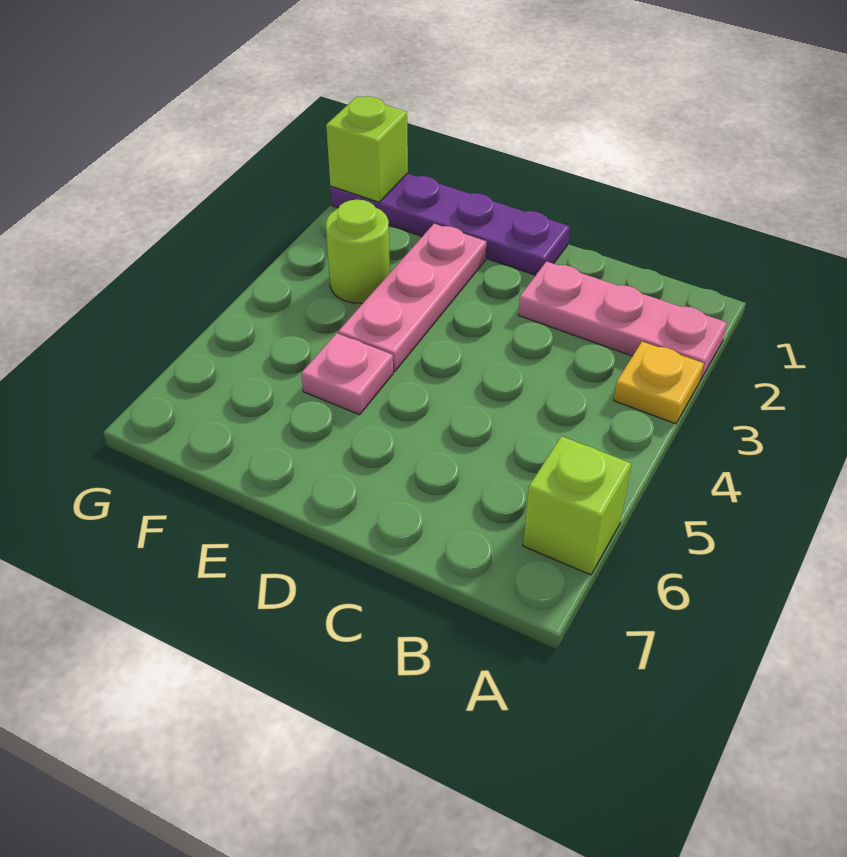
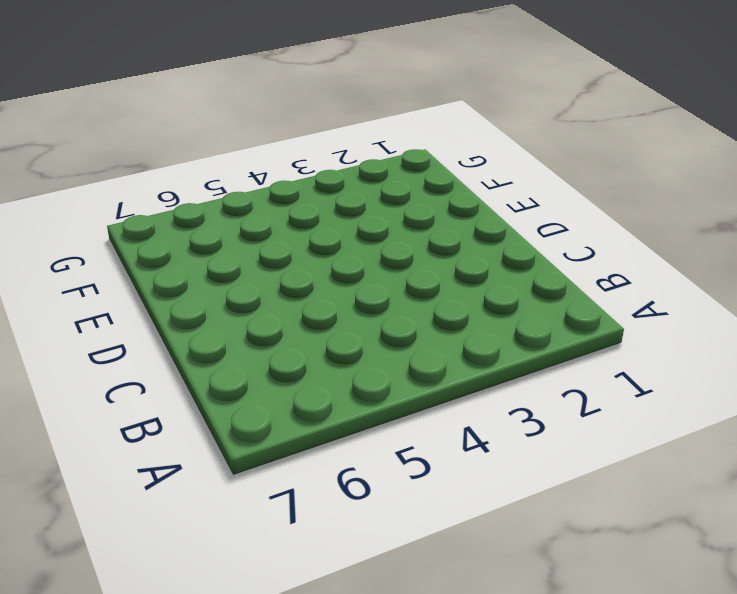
none -> pink plate A2:C2 level 1
none -> yellow plate A3 level 1

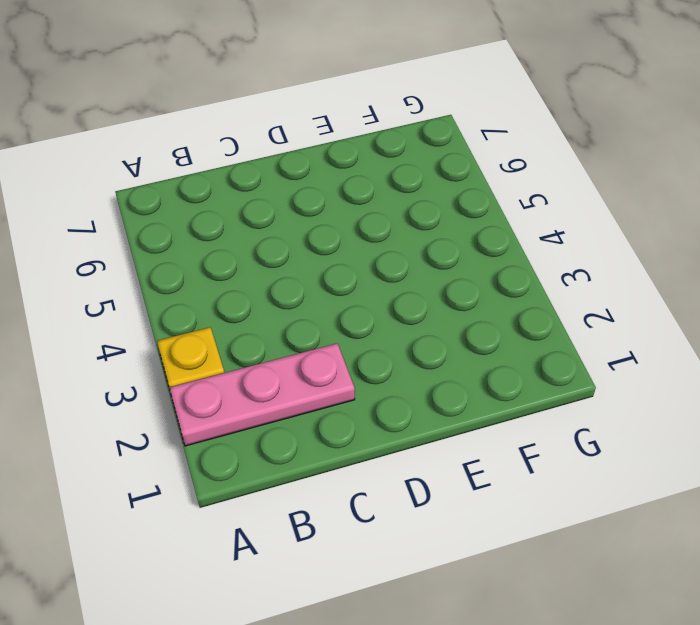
none -> lime brick A6 level 1
none -> purple plate D1:G1 level 1

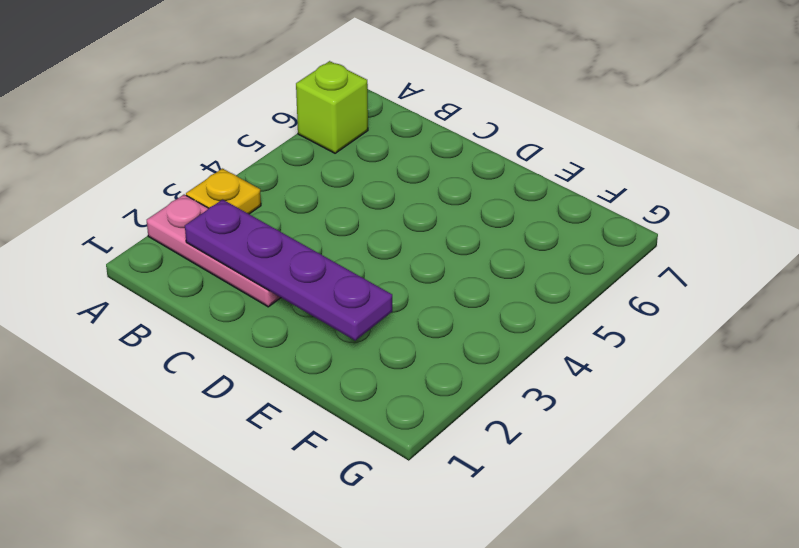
purple plate B2:E2 level 2 -> purple plate D1:G1 level 1
none -> pink plate E2:E4 level 1
none -> pink plate E5 level 1

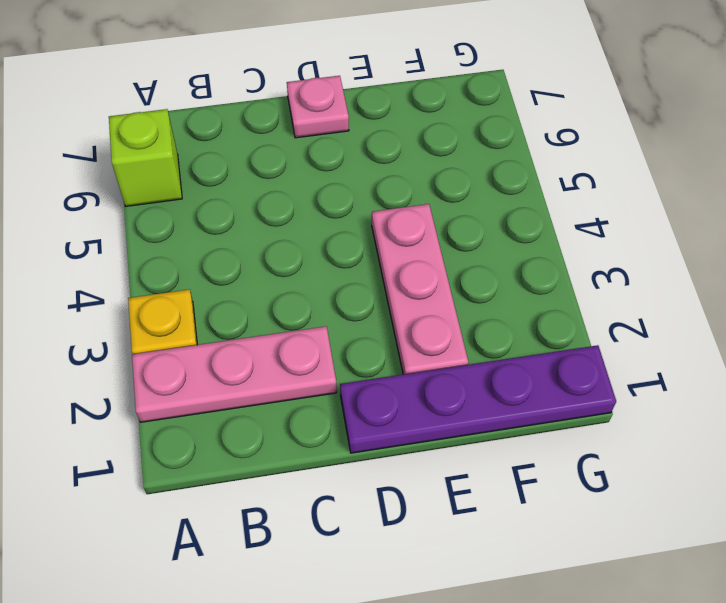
pink plate D7 level 1 -> pink plate E5 level 1
none -> lime round brick F3 level 1
none -> lime brick G1 level 2

